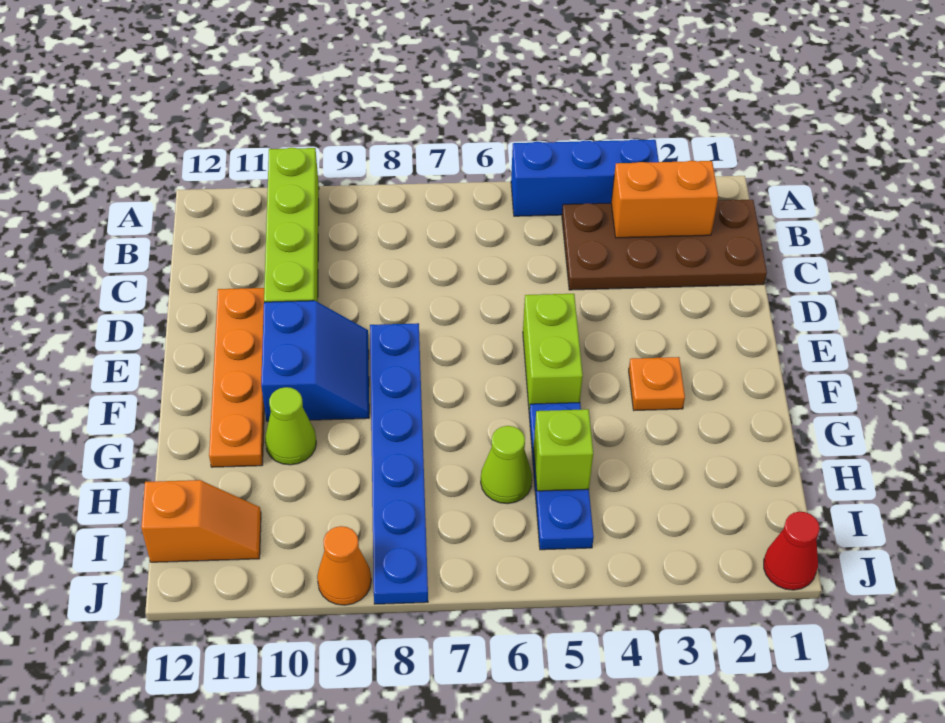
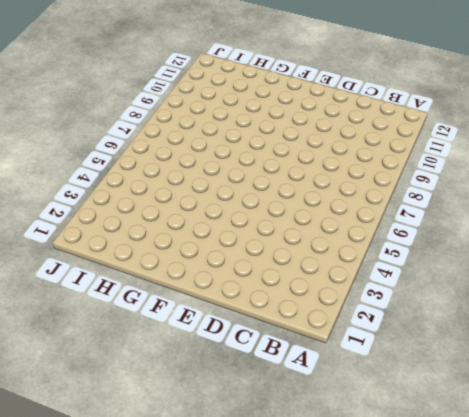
none -> blue brick A3:A5 level 1
none -> lime brick A10:D10 level 1
none -> brown plate B1:C4 level 1

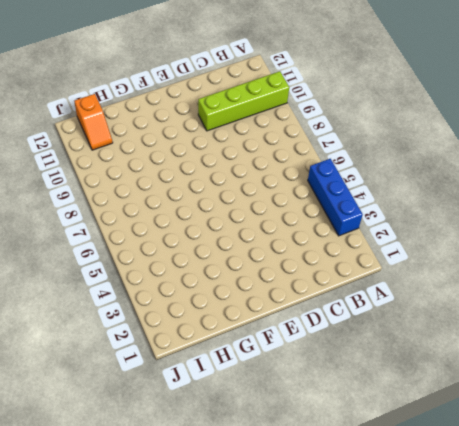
none -> brown plate B1:C4 level 1
none -> orange plate D11:G11 level 1
none -> lime brick E5:F5 level 1

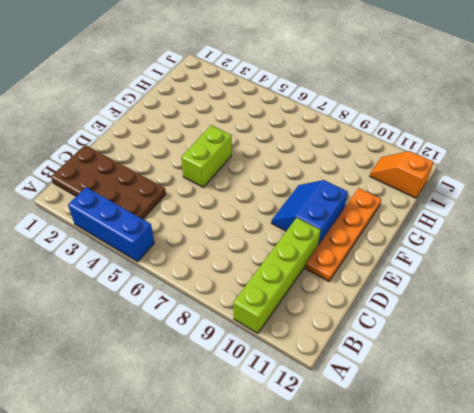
none -> blue plate E8:J8 level 1
none -> orange plate F3 level 1
none -> blue plate G5:I5 level 1

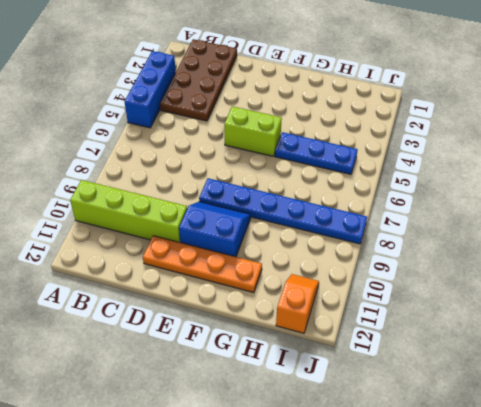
none -> orange plate F3 level 1
none -> lime cone G10 level 1
none -> lime cone H6 level 1

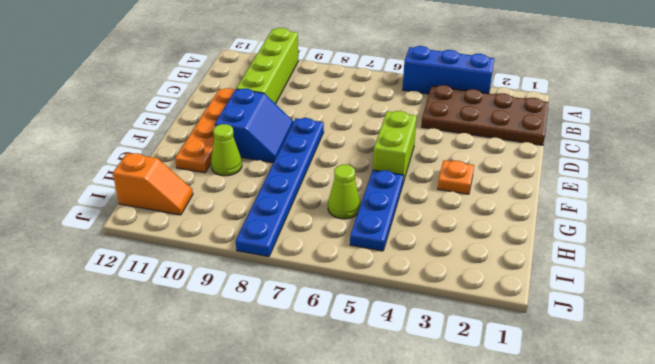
none -> red cone J1 level 1
none -> orange cone J9 level 1
none -> orange brick B2:B3 level 2

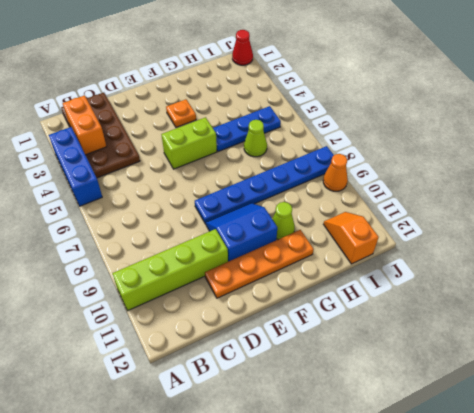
none -> lime brick H5 level 2

